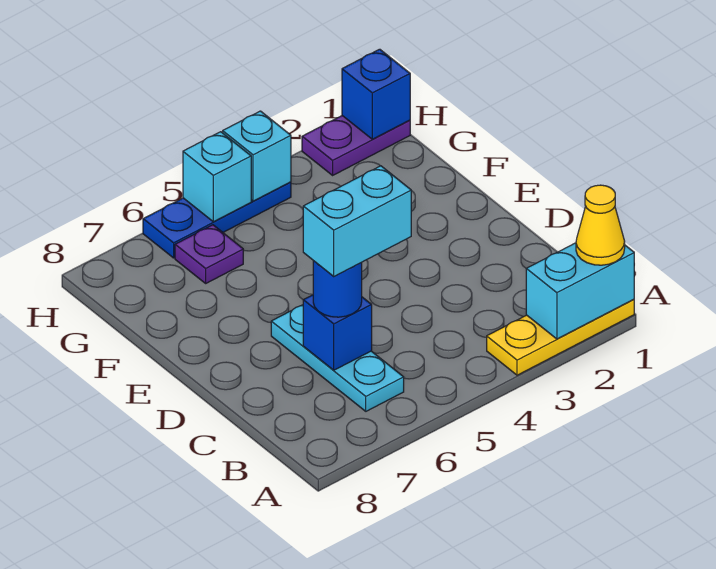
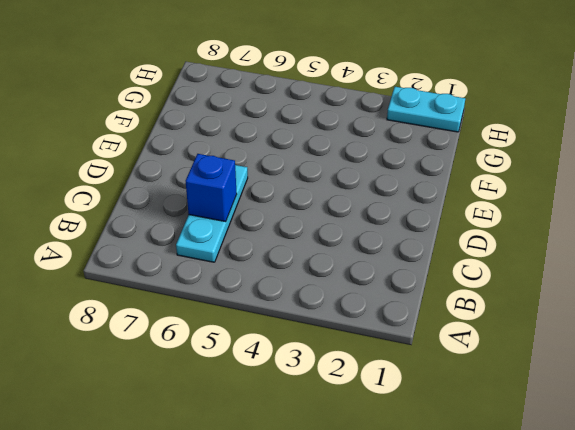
cyan plate H1:H2 level 1 -> purple plate H1:H2 level 1
none -> yellow plate A1:A3 level 1
none -> purple plate G6 level 1
none -> blue plate H4:H6 level 1

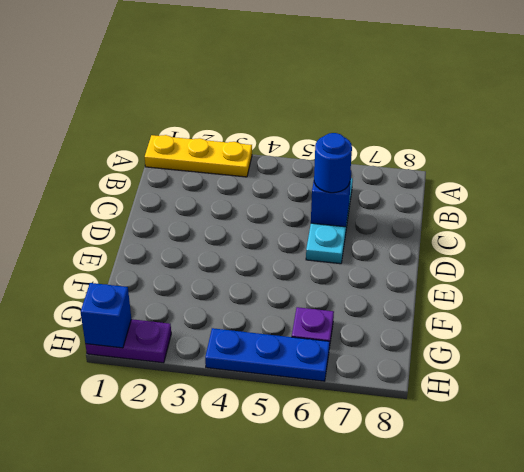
none -> cyan brick A1:A2 level 2
none -> cyan brick H4 level 2
none -> cyan brick H5 level 2

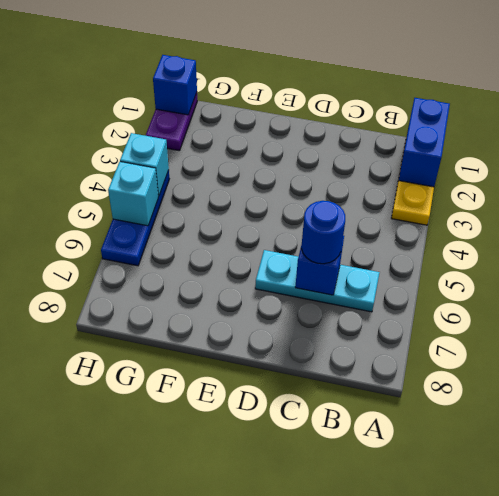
blue brick A1:A2 level 2 -> cyan brick A1:A2 level 2
none -> purple plate G6 level 1
none -> yellow cone A1 level 3
none -> cyan brick C5:C6 level 4

